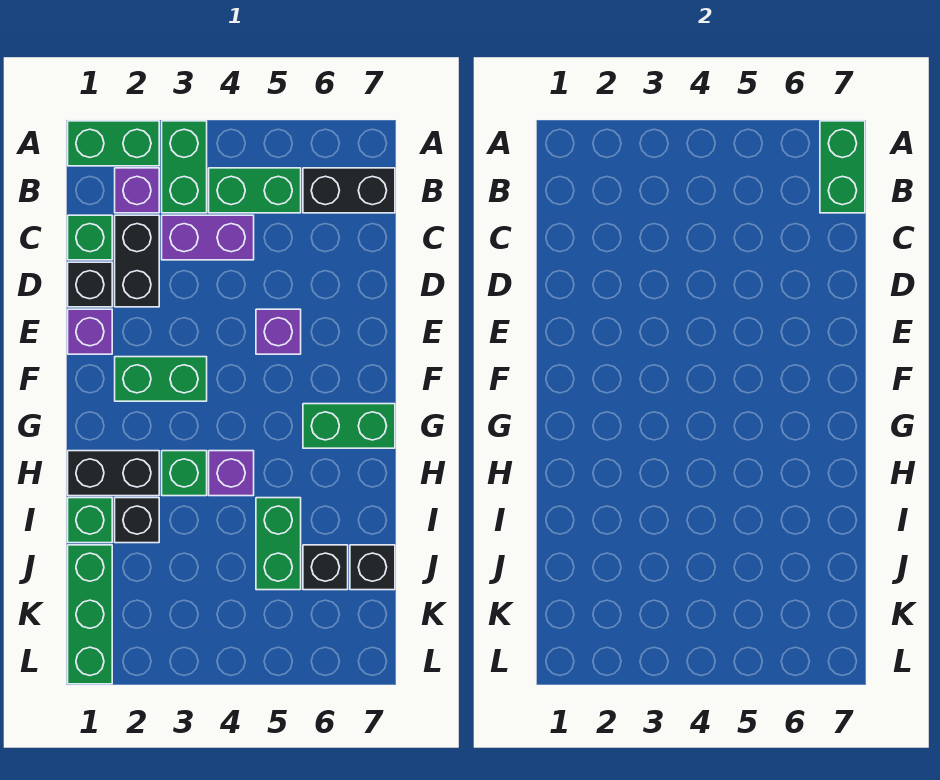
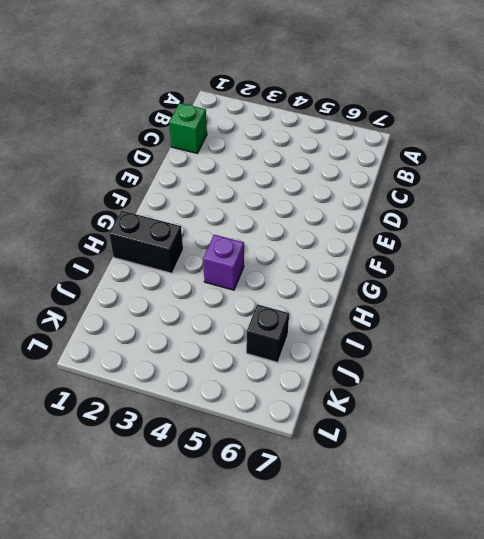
none -> green brick A1:A2 level 1
none -> green brick A3:B3 level 1
none -> purple brick B2 level 1

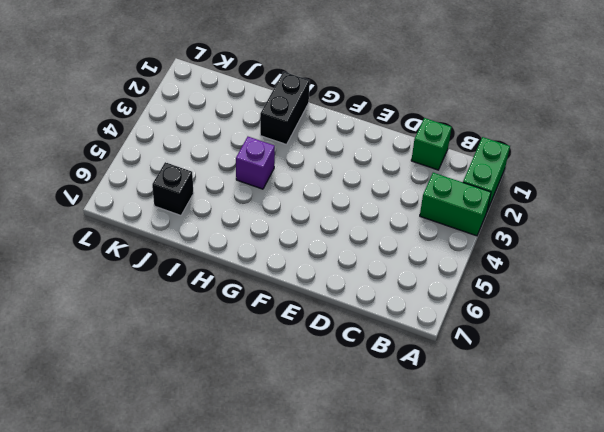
none -> purple brick B2 level 1
none -> green brick B4:B5 level 1
none -> black brick B6:B7 level 1

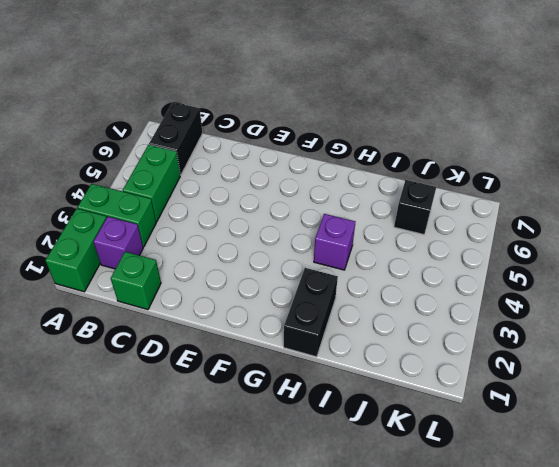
none -> black brick C2:D2 level 1
none -> purple brick C3:C4 level 1
none -> black brick D1 level 1

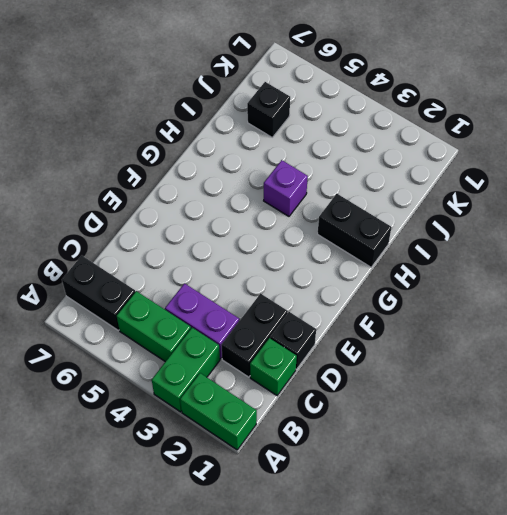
none -> purple brick B2 level 1
none -> purple brick E1 level 1
none -> purple brick E5 level 1

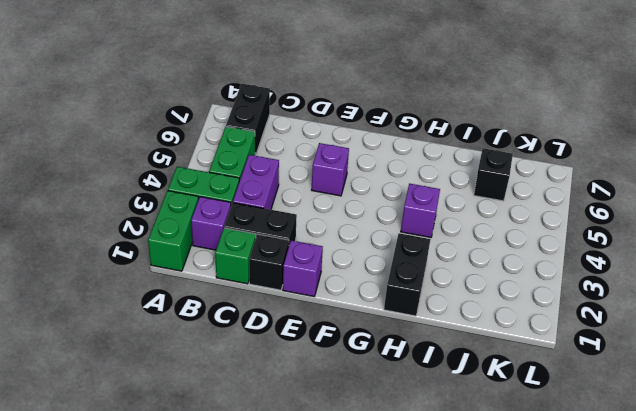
none -> green brick F2:F3 level 1
none -> green brick G6:G7 level 1
none -> green brick H3 level 1

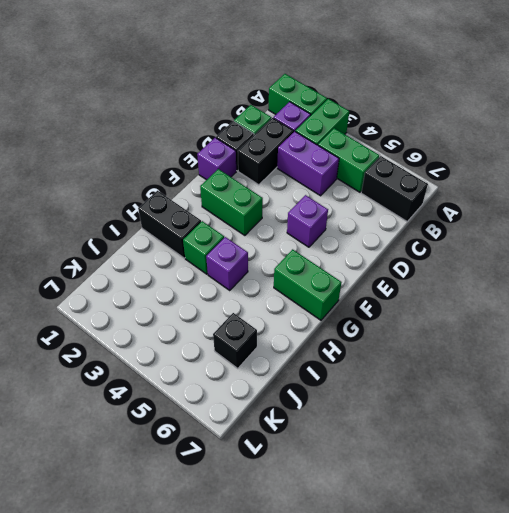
none -> green brick I1 level 1
none -> black brick I2 level 1
none -> green brick I5:J5 level 1

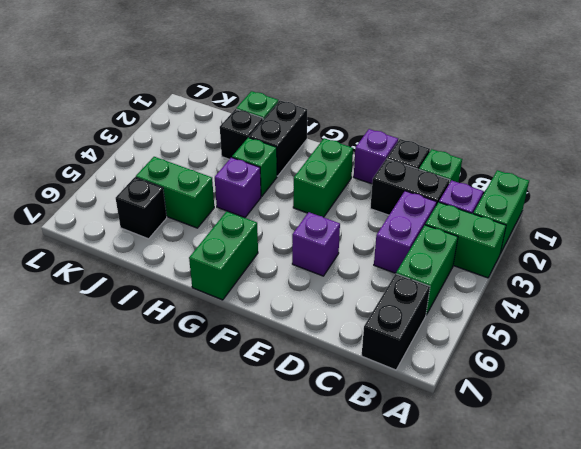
none -> green brick J1:L1 level 1
none -> black brick J7 level 1
none -> green brick A7:B7 level 2

